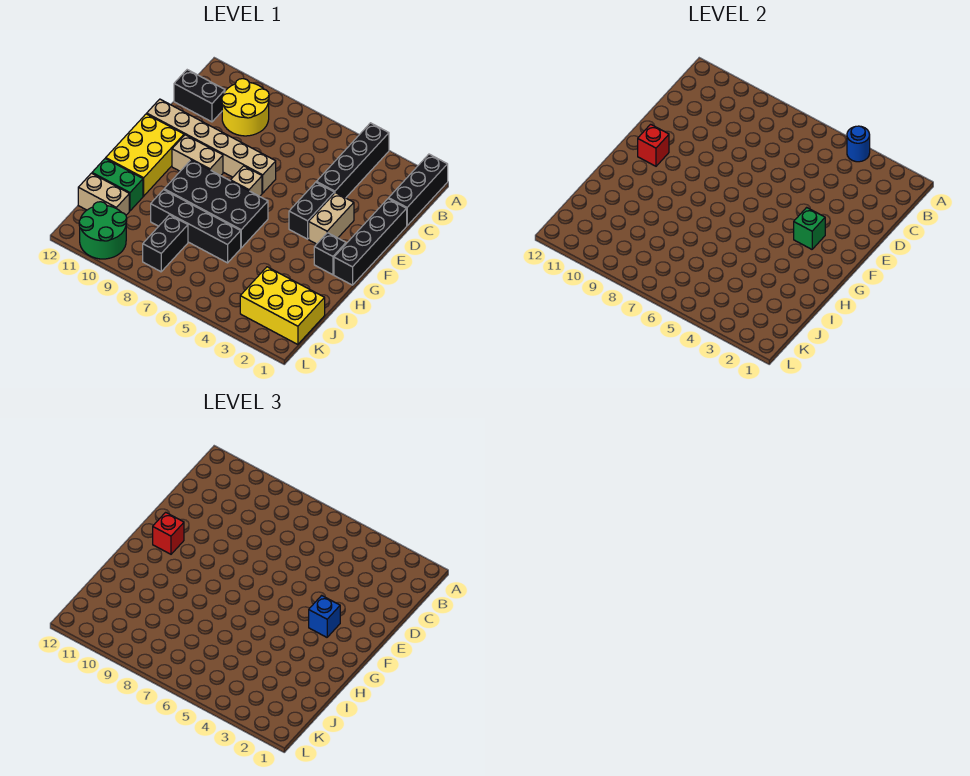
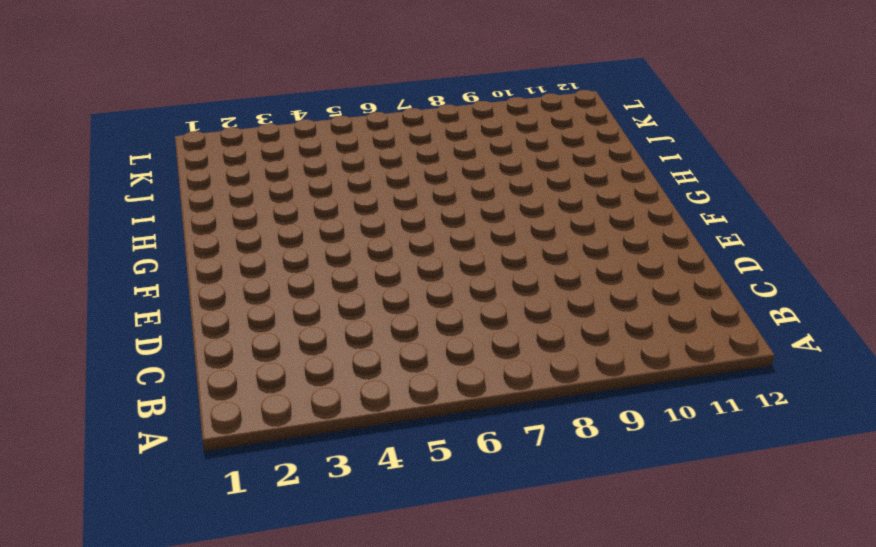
none -> black brick A1:C1 level 1
none -> black brick A4:D4 level 1
none -> yellow round brick B9:C10 level 1

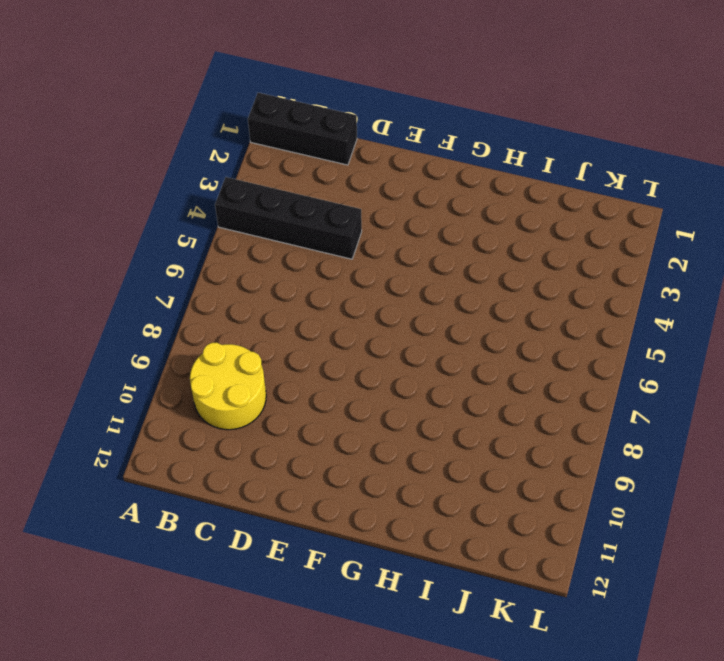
none -> black brick C11:C12 level 1
none -> black brick D1:G1 level 1
none -> tan brick E3:F3 level 1

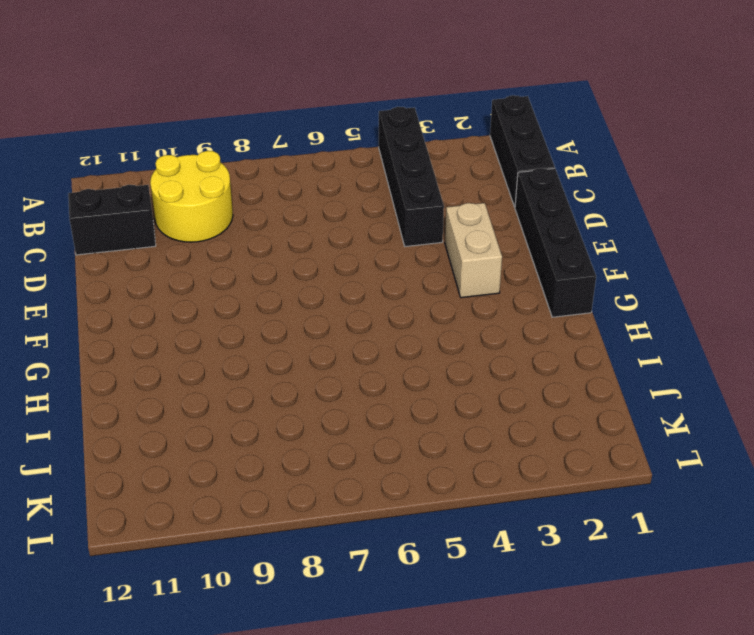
none -> black brick E4:F4 level 1
none -> tan brick E7:E12 level 1
none -> tan brick F7 level 1

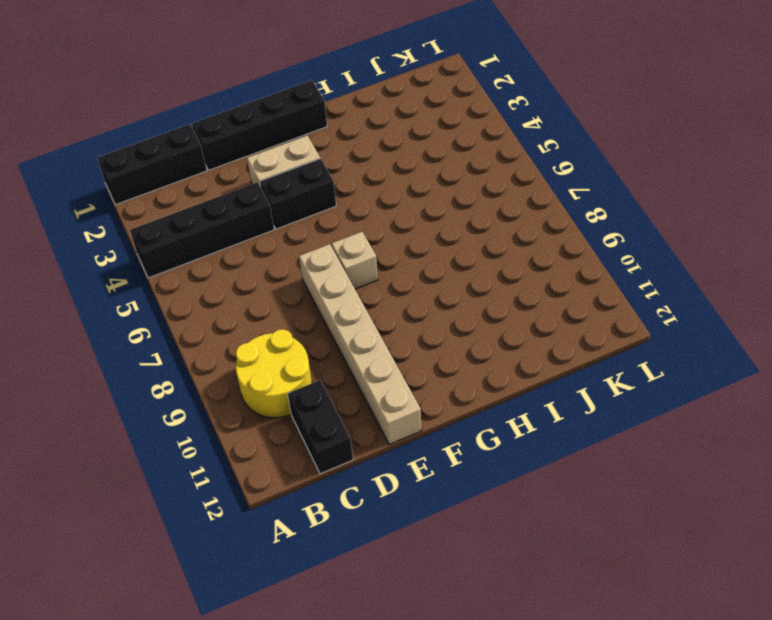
none -> tan brick F9:F10 level 1
none -> yellow brick F11:H12 level 1
none -> black brick G2 level 1

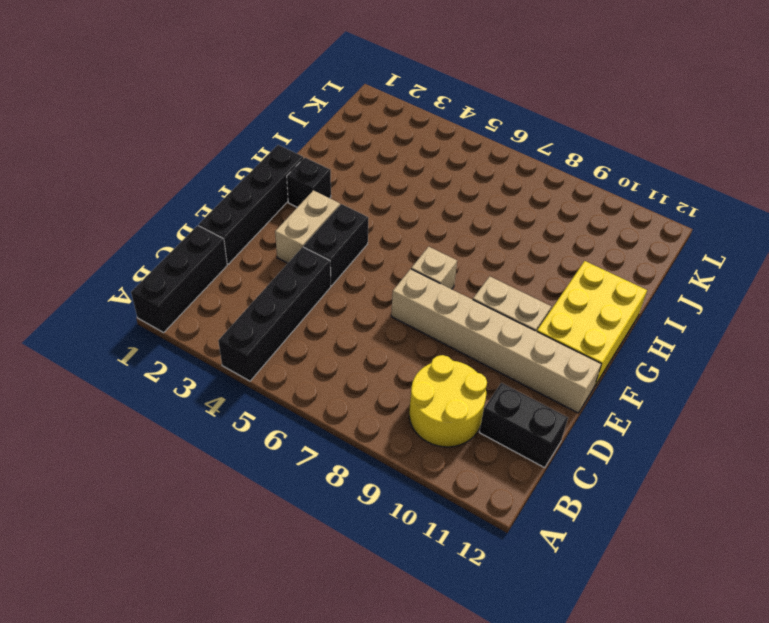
none -> black brick G6:H9 level 1
none -> black brick I6:I9 level 1
none -> green brick I11:I12 level 1

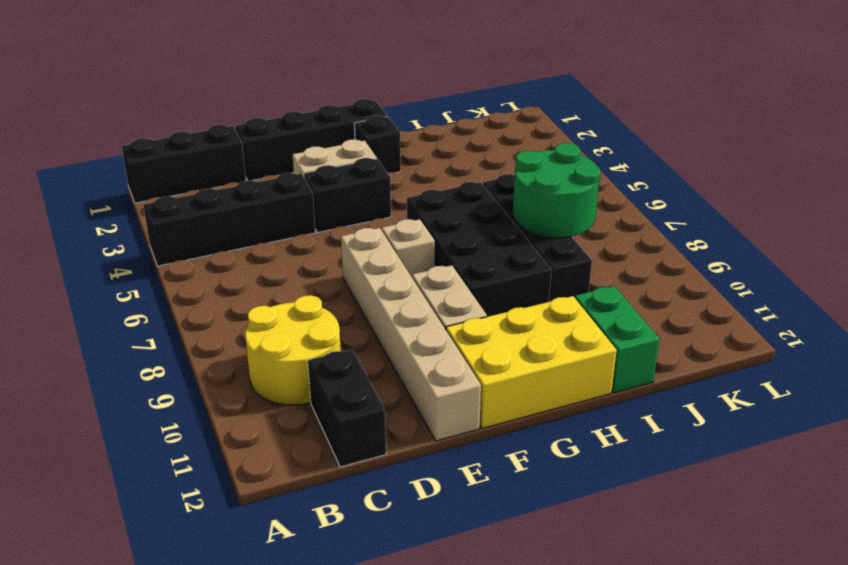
green round brick I7:J8 level 2 -> green round brick K10:L11 level 1
none -> yellow brick J1:K3 level 1
none -> black brick J8:K8 level 1
none -> tan brick J11:J12 level 1

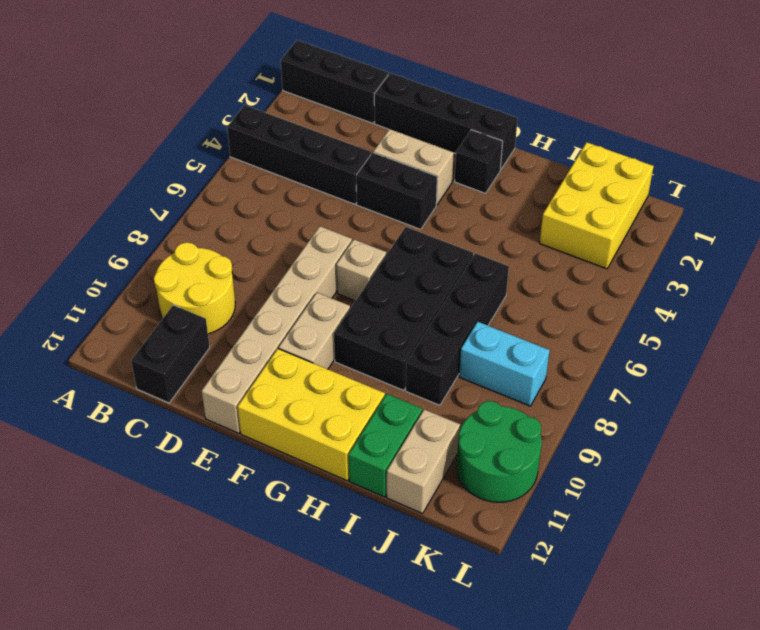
cyan brick J8:K8 level 1 -> black brick J8:K8 level 1
none -> blue round brick A4 level 2
none -> green brick F3 level 2
none -> red brick F11 level 2

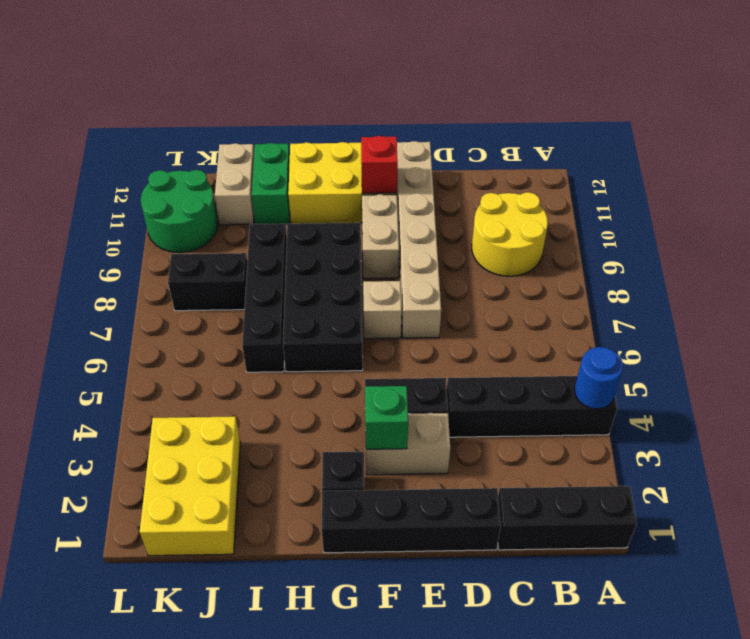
none -> black brick C11:C12 level 1
none -> blue brick F3 level 3
none -> red brick F11 level 3

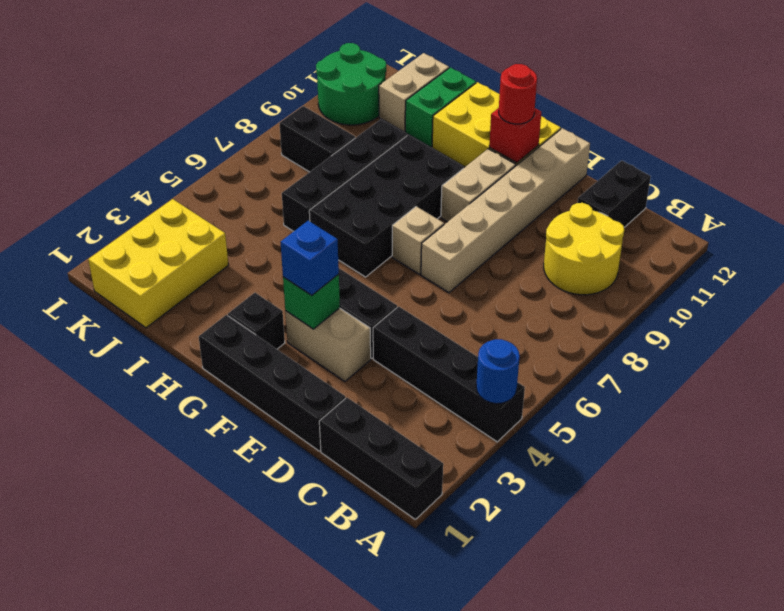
red round brick F11 level 3 -> red brick F11 level 3

